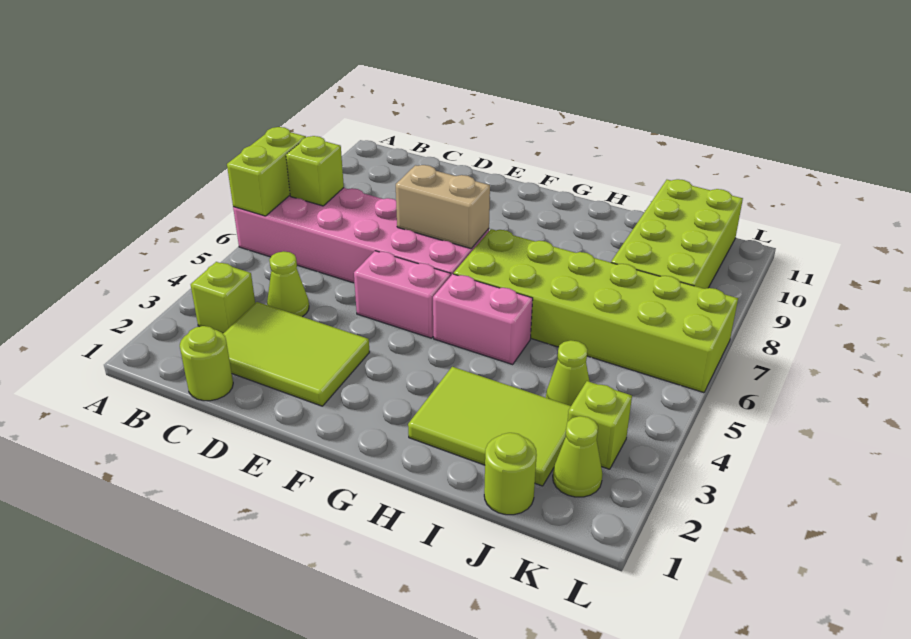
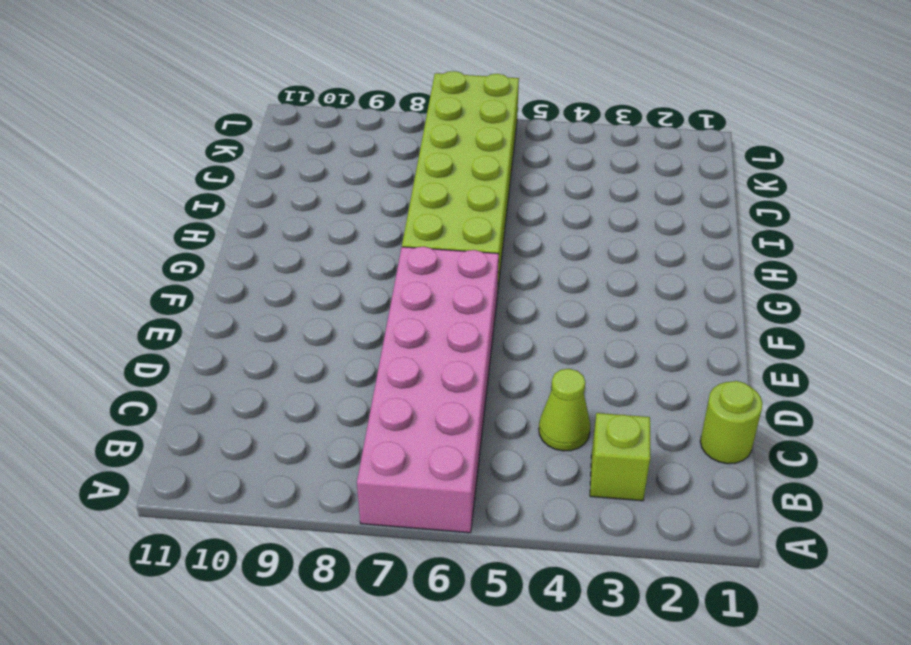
none -> lime tile C2:E3 level 1
none -> pink brick E5:F5 level 1
none -> pink brick G5:H5 level 1

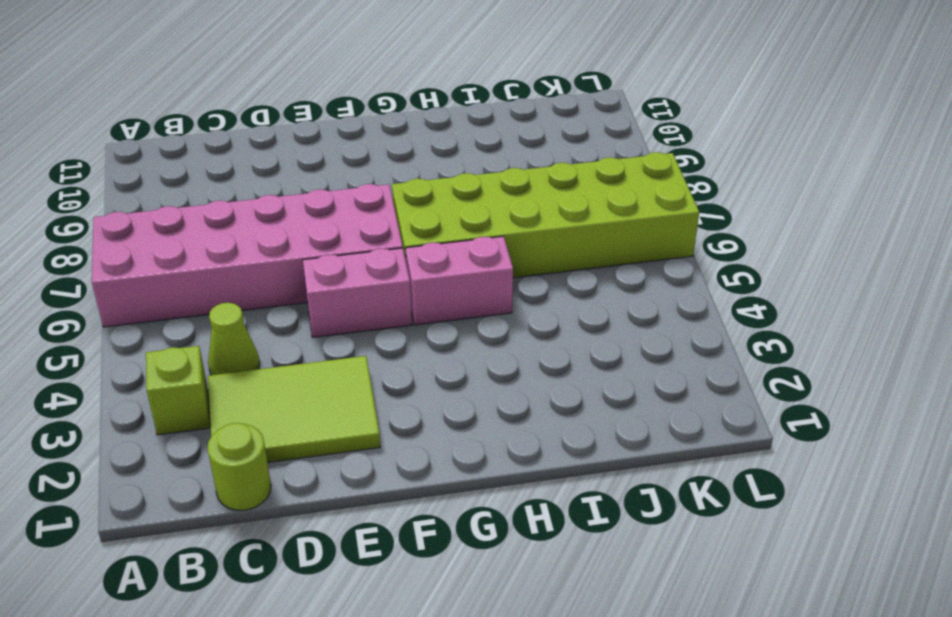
none -> lime tile H2:J3 level 1
none -> lime round brick J1 level 1
none -> lime cone J4 level 1

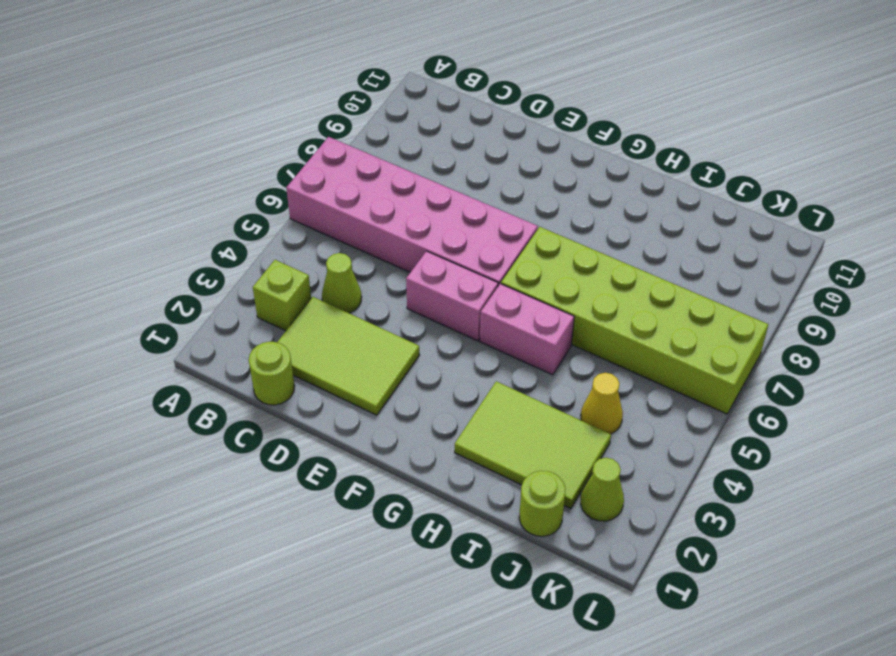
yellow cone J4 level 1 -> lime cone J4 level 1
none -> lime brick J8:K11 level 1
none -> lime brick K3 level 1
none -> lime brick A6:A7 level 2

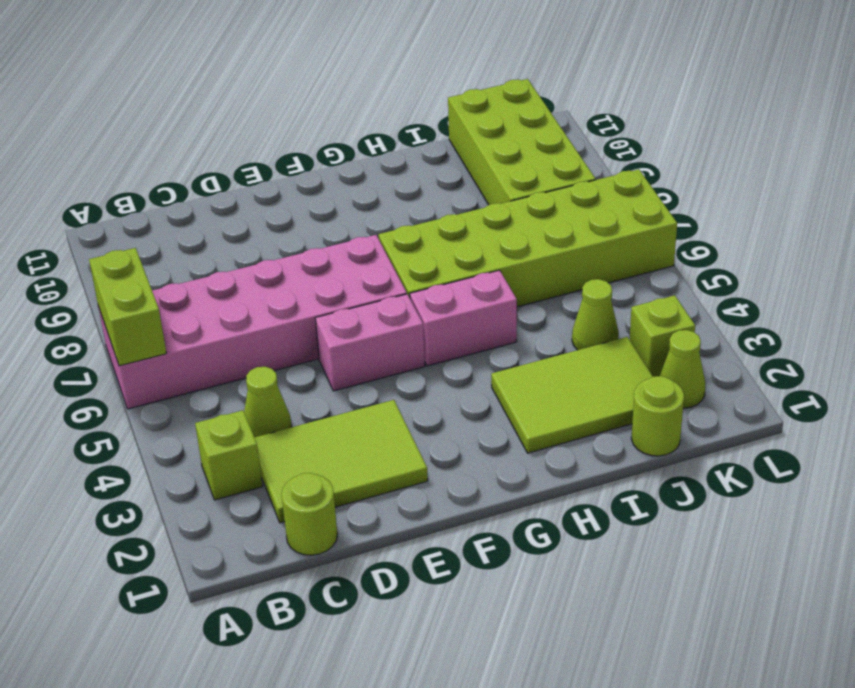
none -> lime brick B7 level 2
none -> tan brick E7:F7 level 2

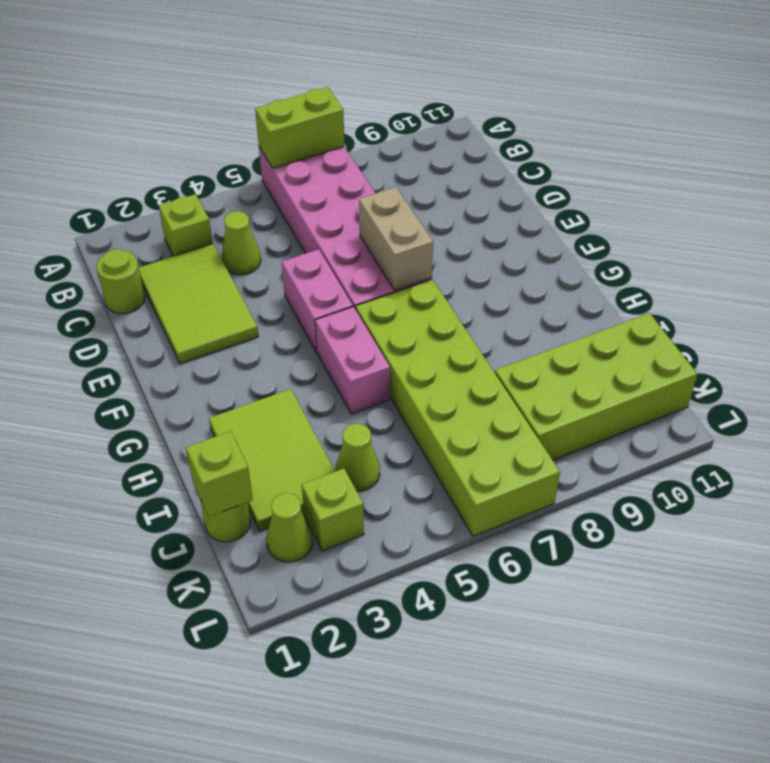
lime brick J1 level 2 -> lime brick B7 level 2

